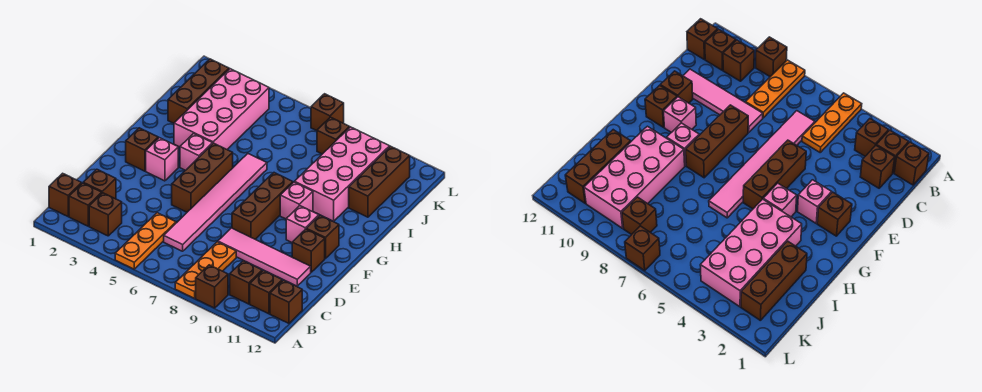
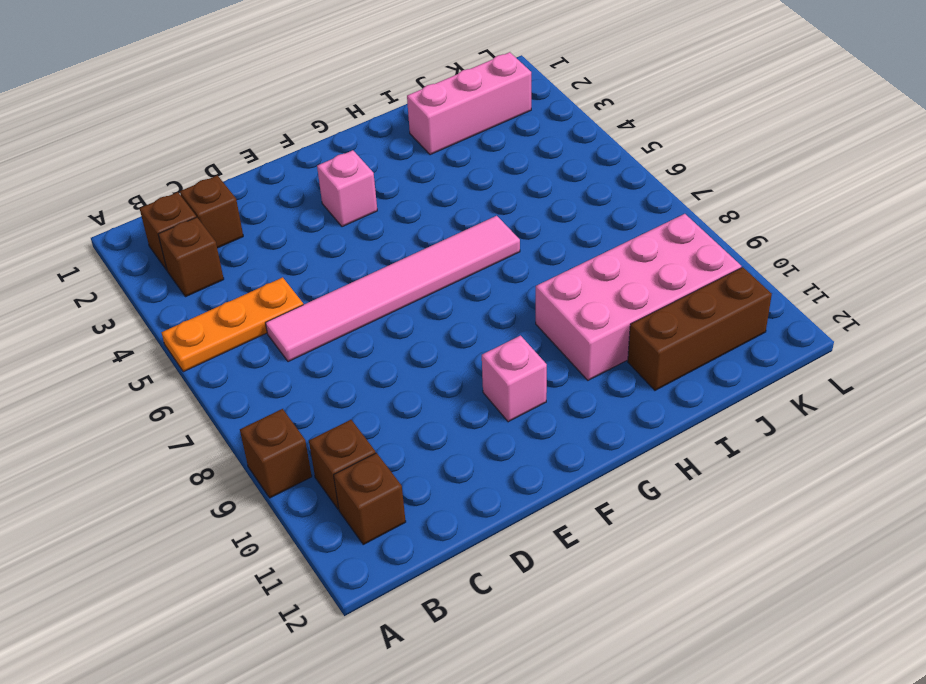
pink brick I2:K2 level 1 -> brown brick I2:K2 level 1
none -> orange plate A8:C8 level 1
none -> brown brick B1 level 1
none -> brown brick B12 level 1

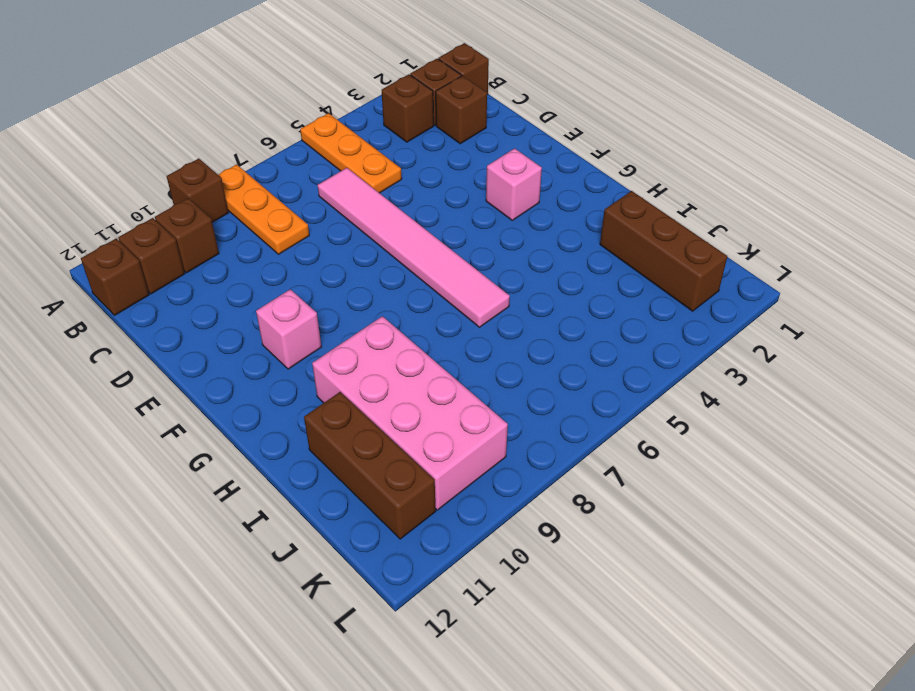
none -> pink tile D8:D11 level 1
none -> brown brick E5:G5 level 1
none -> brown brick E8:G8 level 1

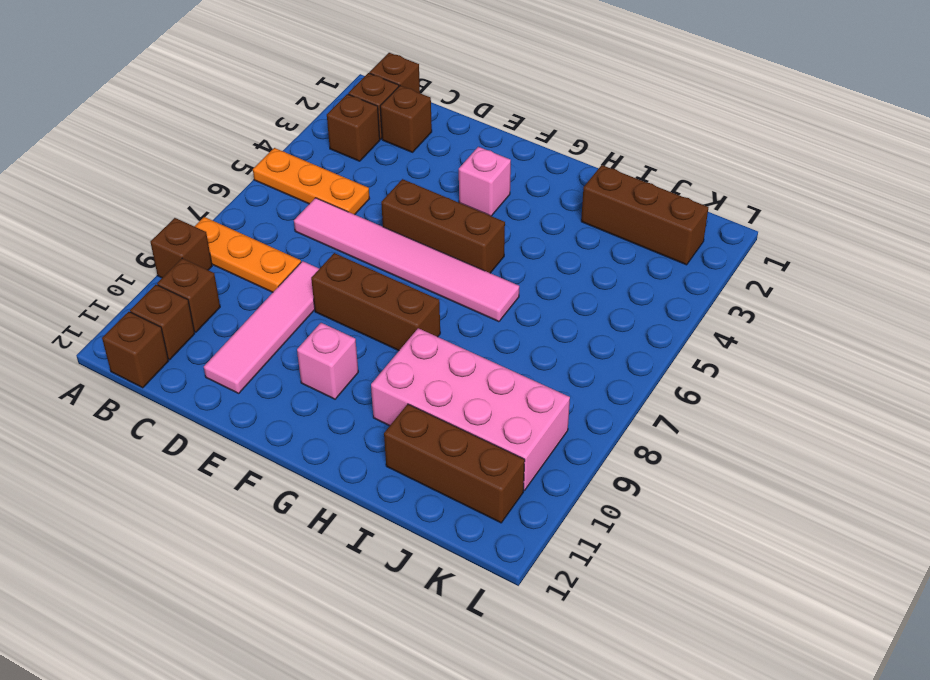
none -> brown brick E11 level 1
none -> brown brick F2 level 1
none -> brown brick F11 level 1

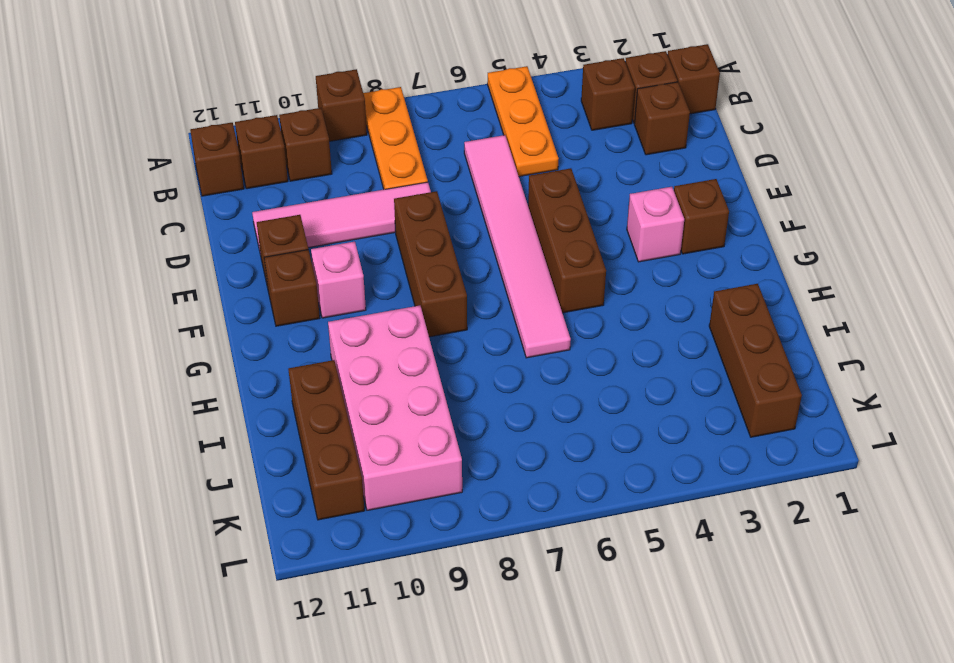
none -> pink brick G4 level 1
none -> pink brick G9 level 1
none -> pink brick H3:K4 level 1

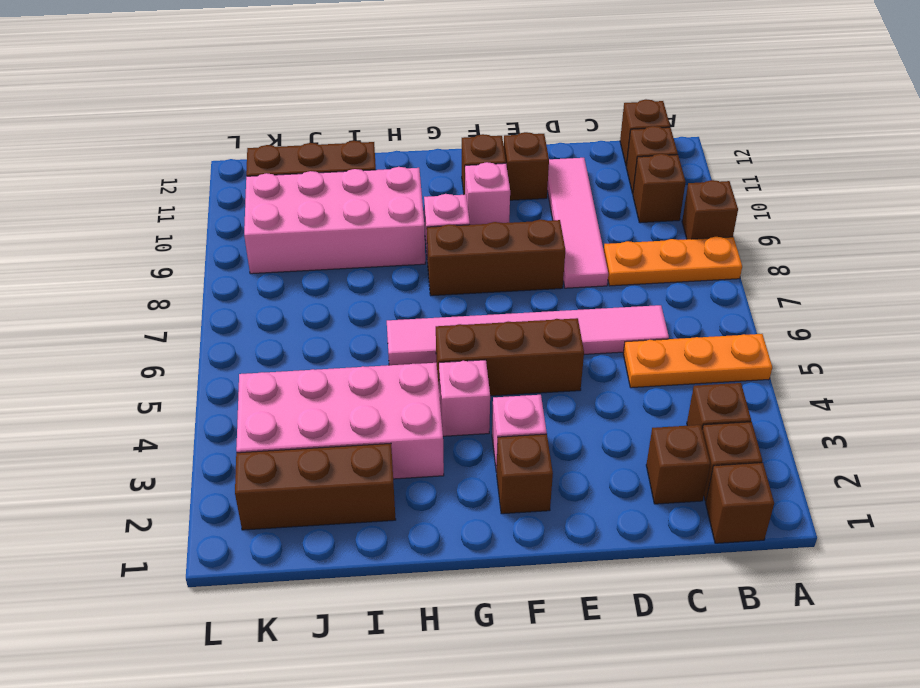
none -> brown brick K8 level 1
none -> brown brick L7 level 1

